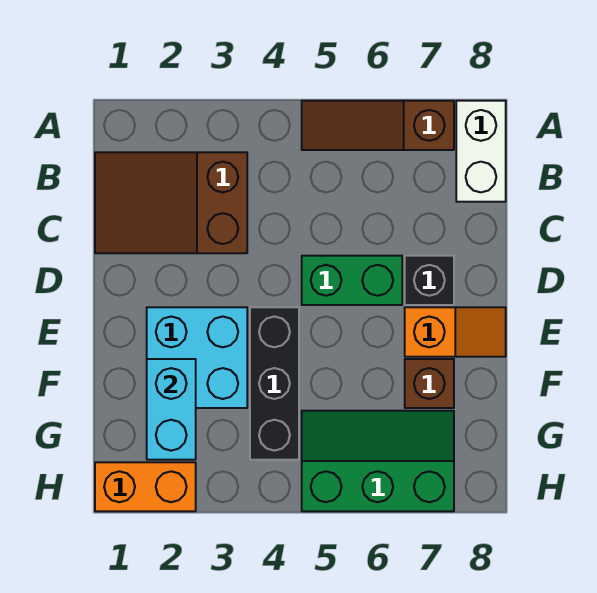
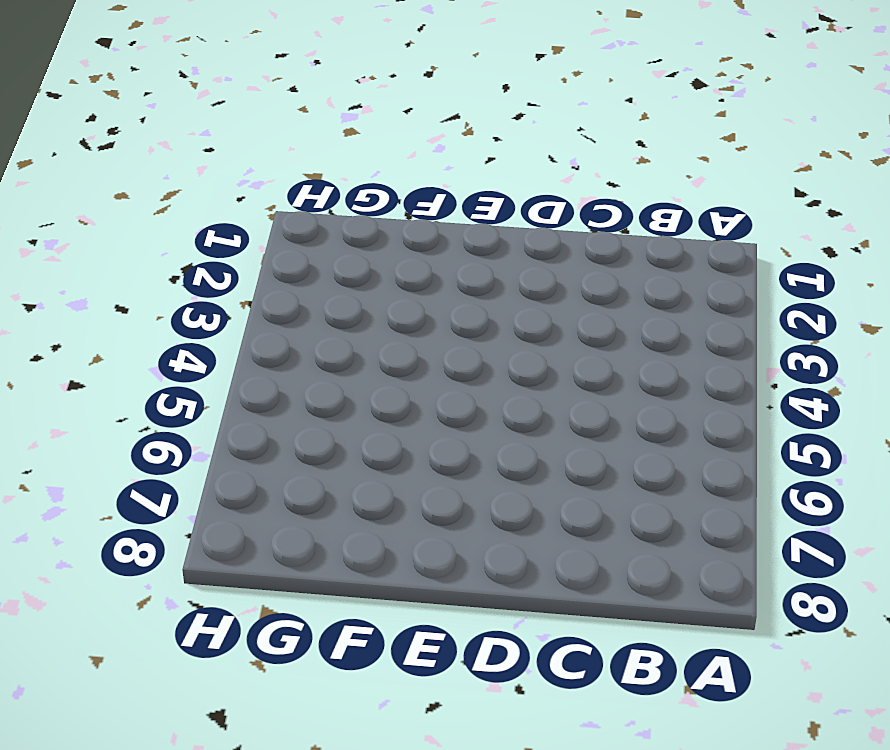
none -> brown slope A5:A7 level 1 top 7
none -> white brick A8:B8 level 1
none -> brown slope B1:C3 level 1 top 3

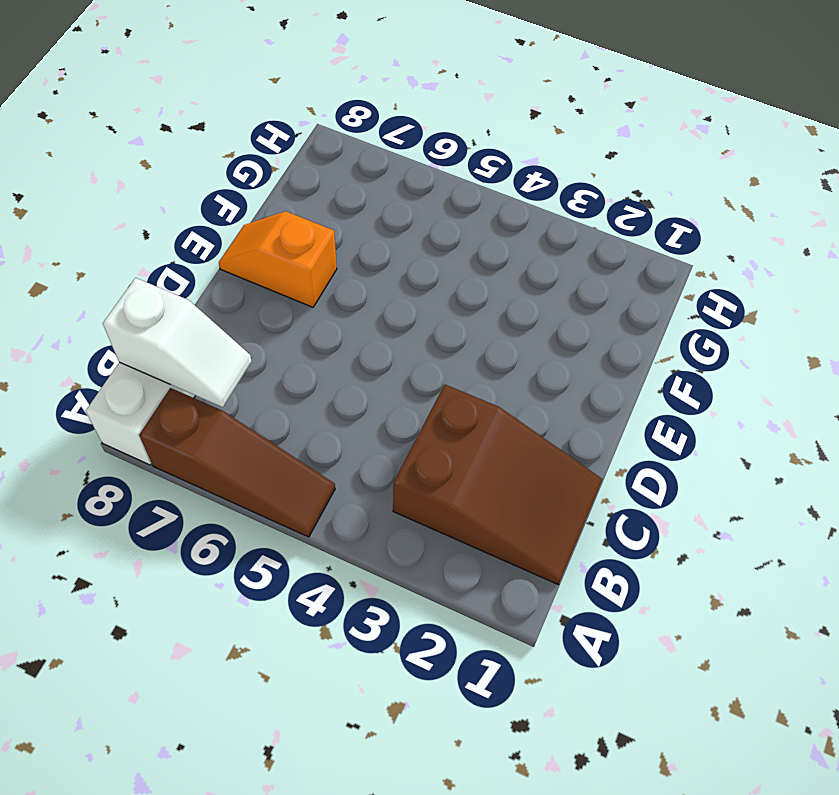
white slope B7:B8 level 2 top 8 -> none
none -> green brick D5:D6 level 1
none -> black brick D7 level 1
none -> cyan brick E2:F3 level 1

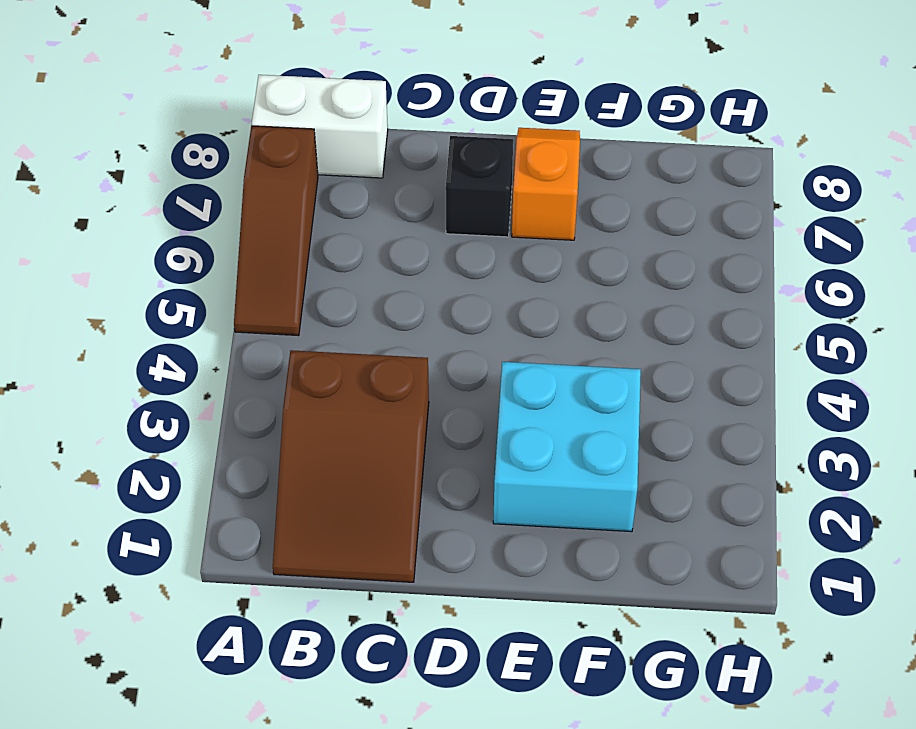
none -> green brick D5:D6 level 1
none -> black brick E4:G4 level 1
none -> brown brick F7 level 1

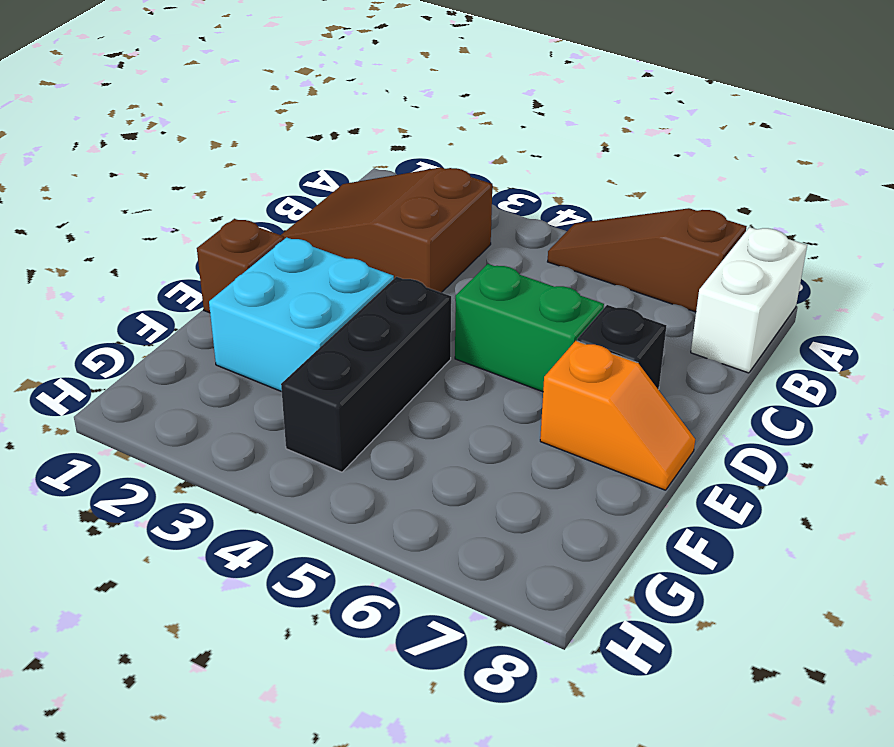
brown brick E1 level 1 -> brown brick F7 level 1
none -> green slope G5:H7 level 1 top H
none -> orange brick H1:H2 level 1
none -> cyan brick F2:G2 level 2

